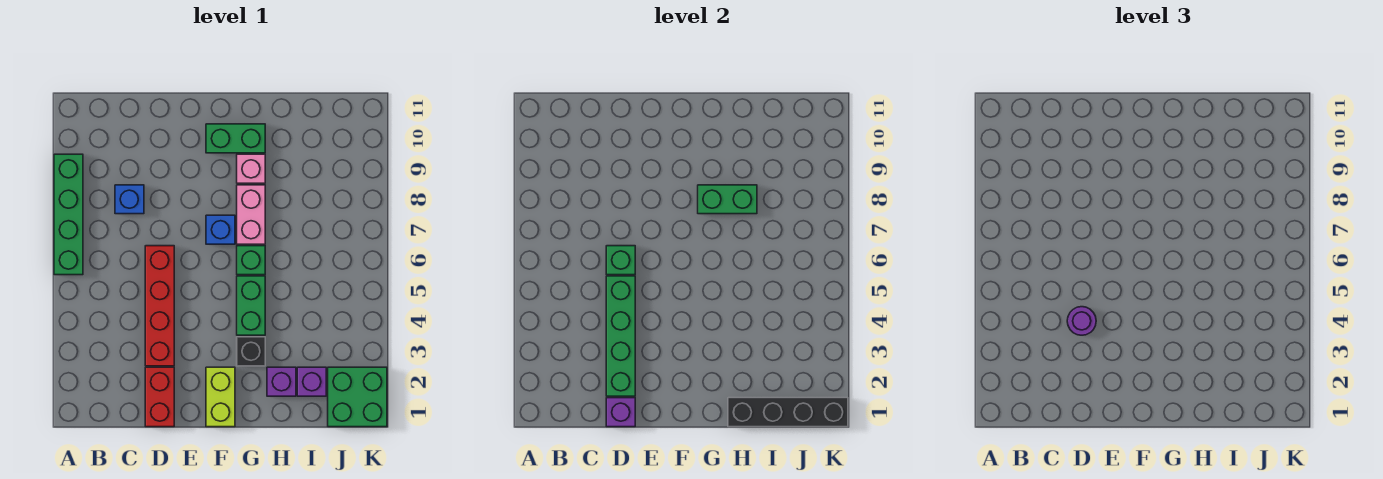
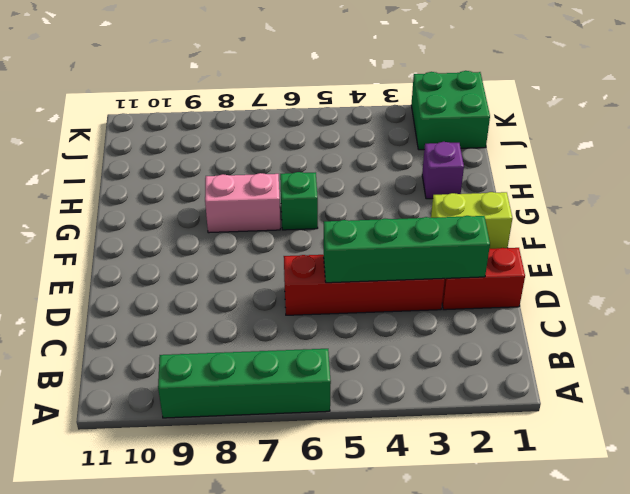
none -> blue brick C8 level 1
none -> blue brick F7 level 1
none -> green brick F10:G10 level 1

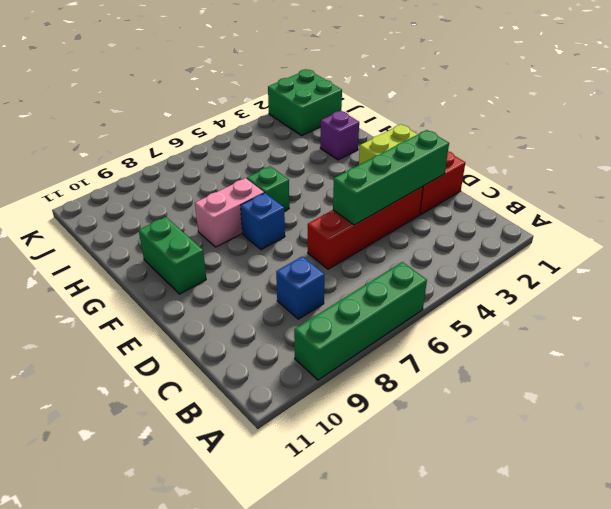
none -> black brick G3 level 1
none -> green brick G4:G5 level 1
none -> pink brick G9 level 1

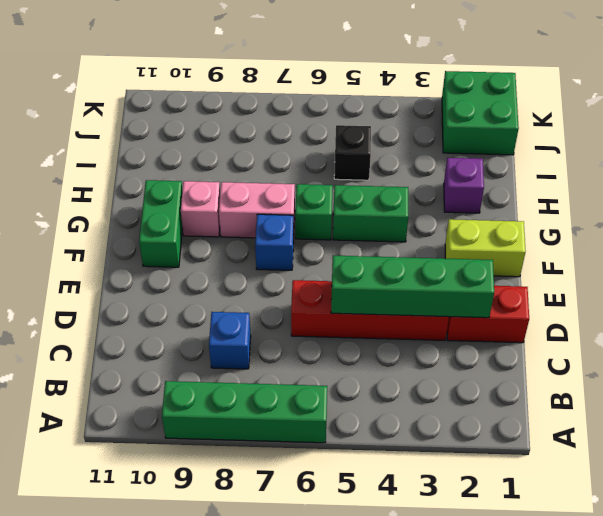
black brick I5 level 1 -> black brick G3 level 1
none -> purple brick I2 level 1
none -> purple brick D1 level 2
none -> green brick D6 level 2

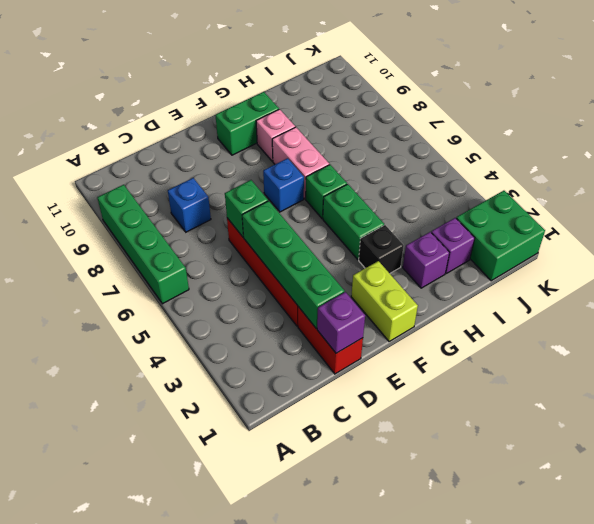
none -> green brick G8:H8 level 2
none -> black brick H1:K1 level 2
none -> purple round brick D4 level 3

